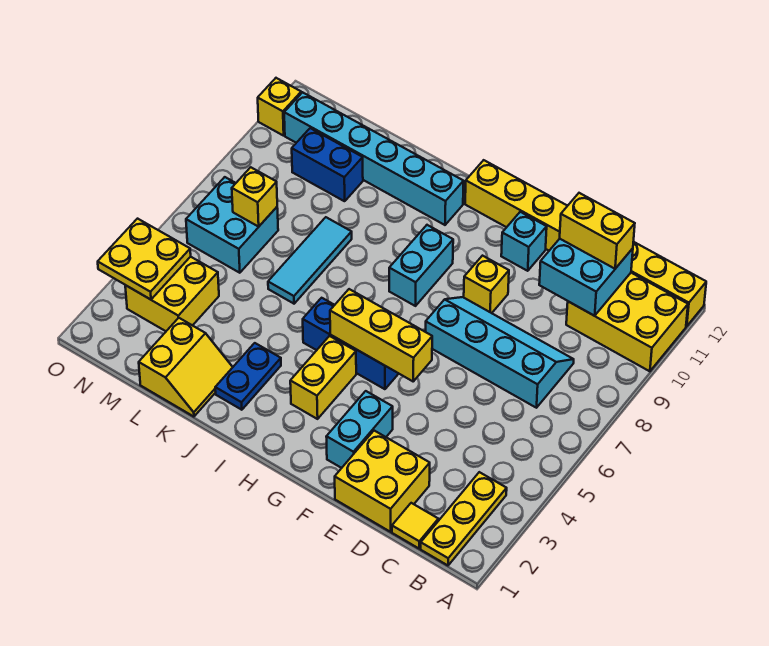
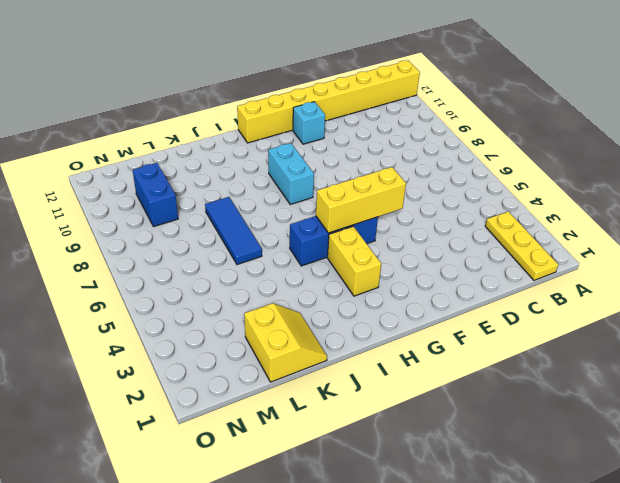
blue tile K6:K8 level 1 -> cyan tile K6:K8 level 1
blue brick M9:M10 level 1 -> blue brick L10:M10 level 1
none -> yellow brick A10:C11 level 1
none -> yellow tile C1 level 1
none -> cyan slope C7:F8 level 1 top 7

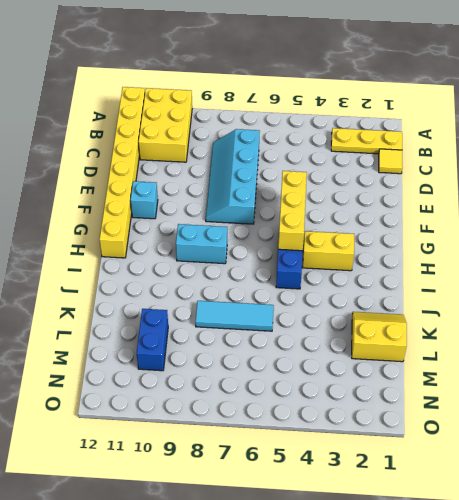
none -> yellow brick D1:E2 level 1
none -> cyan brick F2:F3 level 1
none -> yellow brick F9 level 1

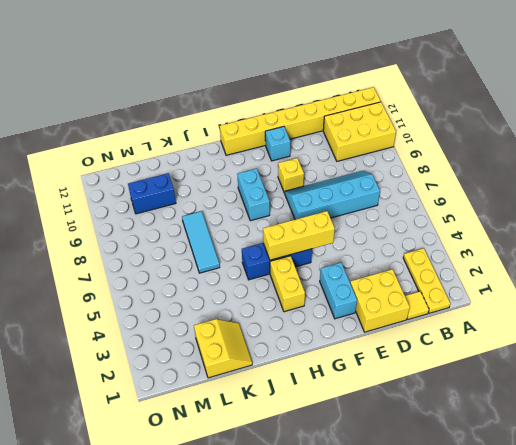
none -> cyan brick I11:N11 level 1
none -> blue plate J2:J3 level 1
none -> yellow brick M3:N4 level 1

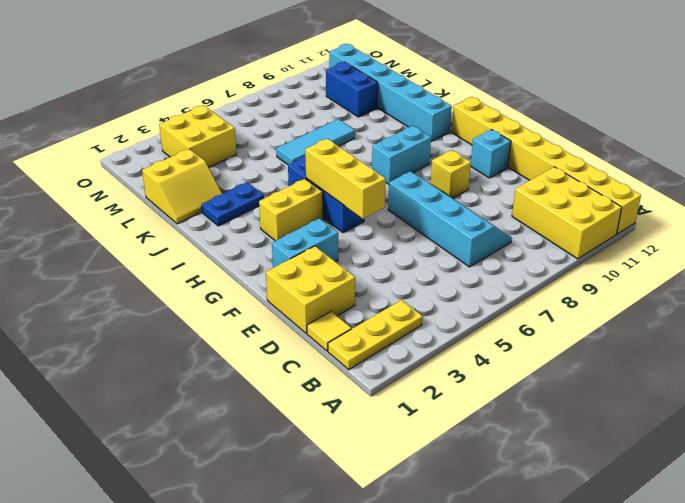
none -> cyan brick M6:N7 level 1
none -> yellow brick O11 level 1
none -> cyan brick C10:D11 level 2

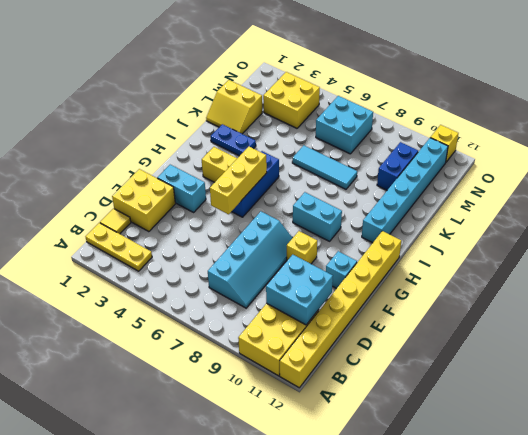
none -> yellow brick M7 level 2
none -> yellow plate N3:O4 level 2
none -> yellow brick C11:D11 level 3

